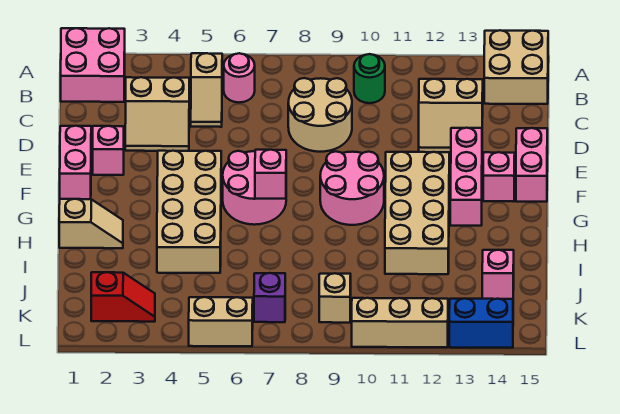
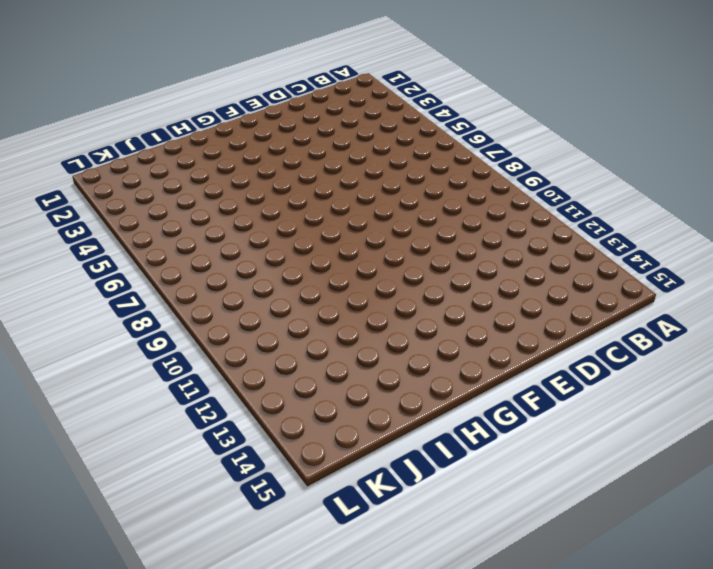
none -> pink brick A1:B2 level 1
none -> tan brick A14:B15 level 1
none -> tan slope B5:C5 level 1 top B

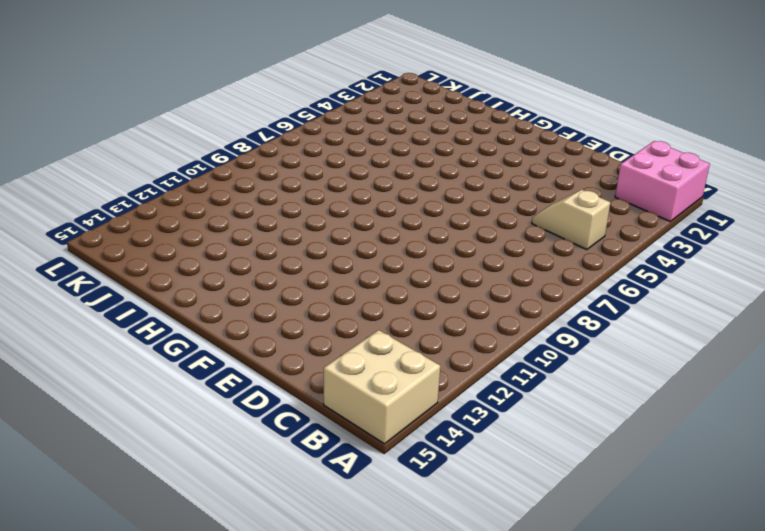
none -> pink round brick B6 level 1
none -> green round brick B10 level 1
none -> tan slope C3:D4 level 1 top C

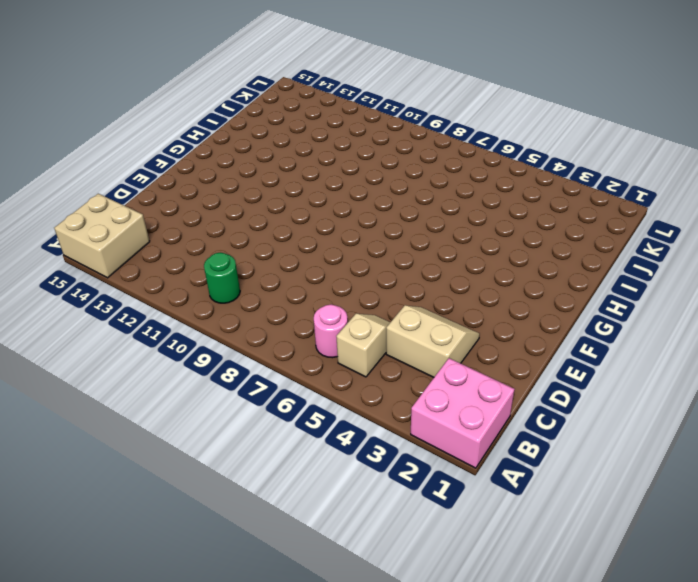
none -> tan round brick C8:D9 level 1
none -> tan slope C12:D13 level 1 top C
none -> pink brick E1:F1 level 1

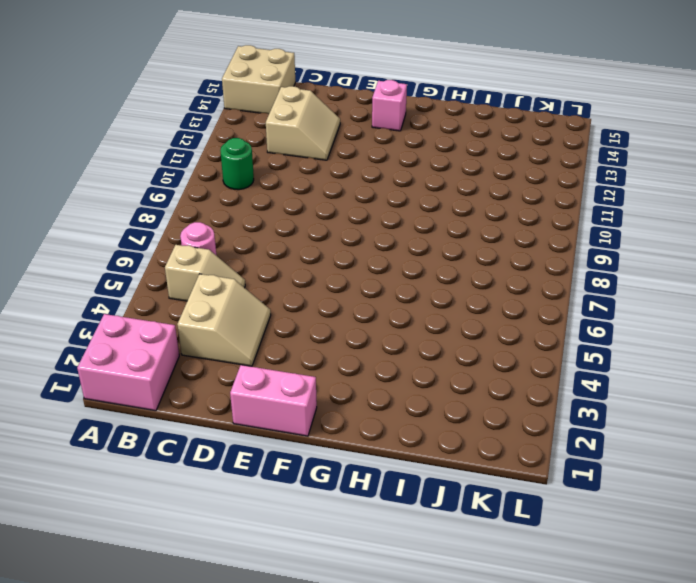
none -> tan round brick C8:D9 level 1
none -> pink brick E2 level 1
none -> pink brick E13:G13 level 1

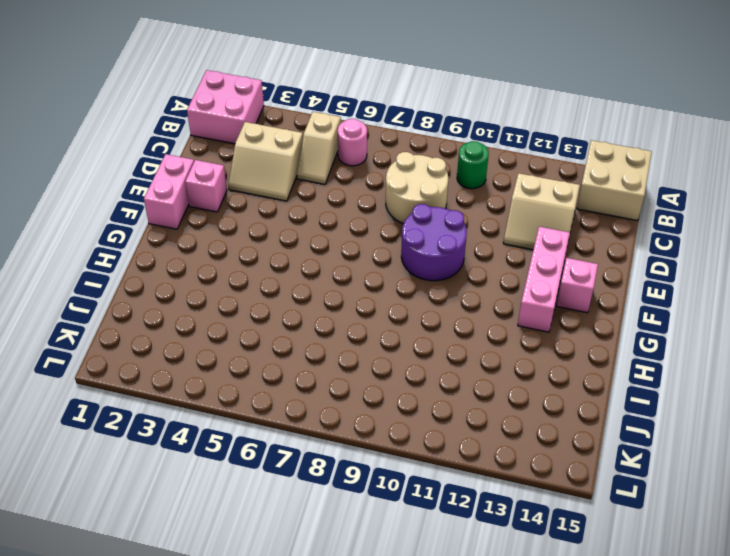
purple round brick E9:F10 level 1 -> pink round brick F9:G10 level 1
none -> pink brick E15:F15 level 1
none -> tan brick F4:I5 level 1
none -> pink round brick F6:G7 level 1

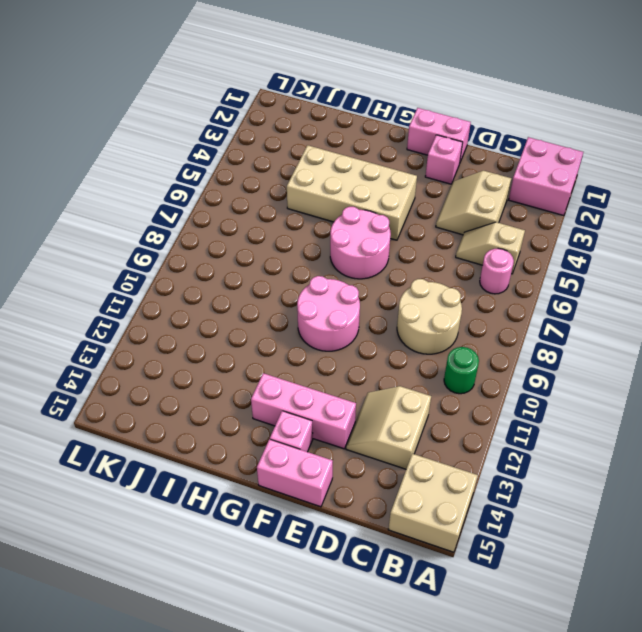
none -> tan brick F11:I12 level 1
none -> tan slope H1:H2 level 1 top 1
none -> pink brick J14 level 1

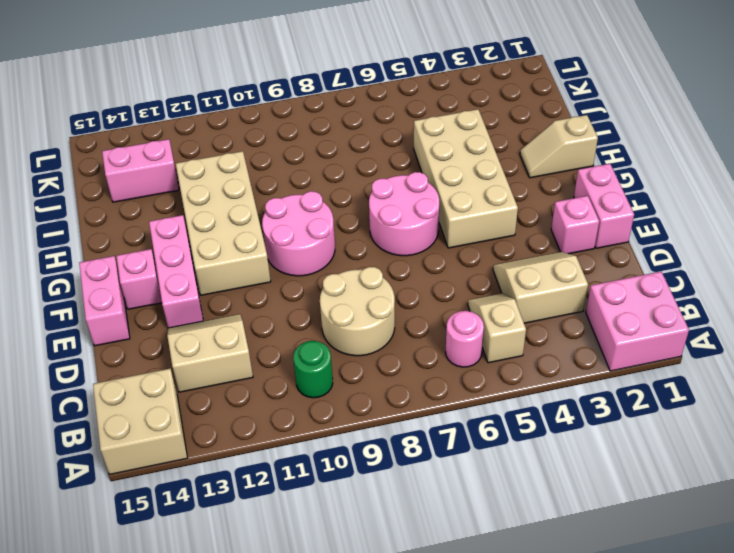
pink brick J13:J14 level 1 -> pink brick J14 level 1
none -> red slope K2:K3 level 1 top 2
none -> purple brick K7 level 1
none -> tan brick K9 level 1

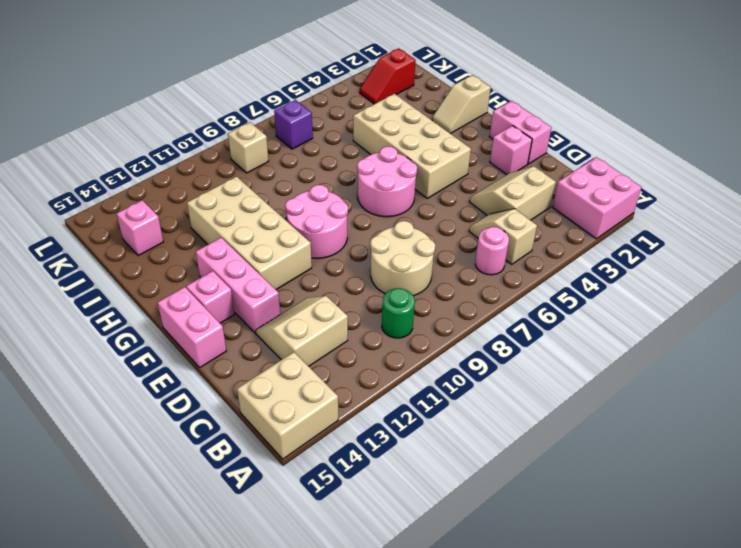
none -> tan brick L5:L6 level 1
none -> tan brick L10:L12 level 1
none -> blue brick L13:L14 level 1

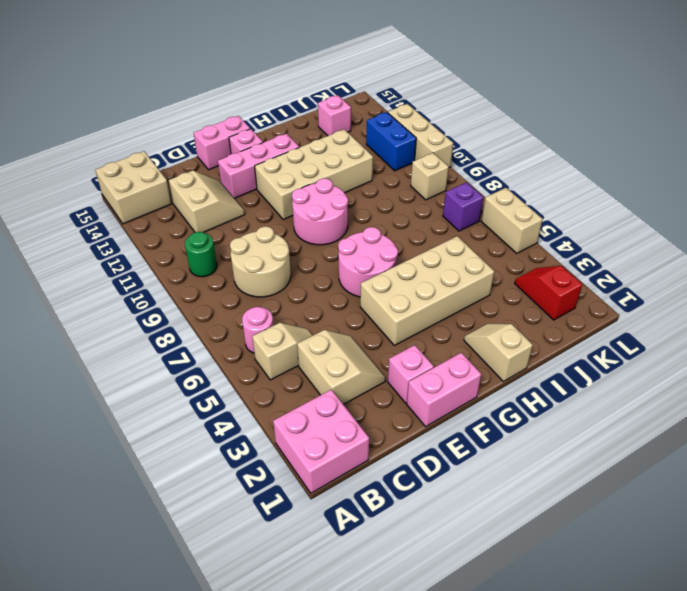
blue brick K11:K12 level 1 -> blue brick L13:L14 level 1
none -> pink brick G7 level 2

